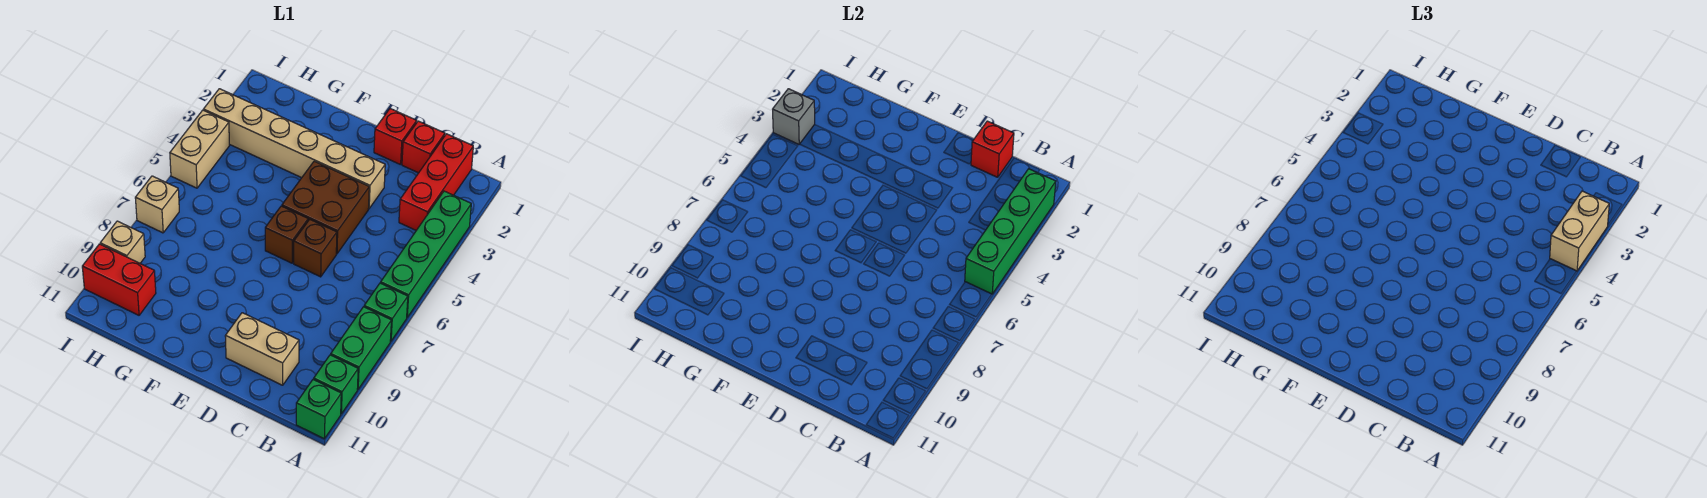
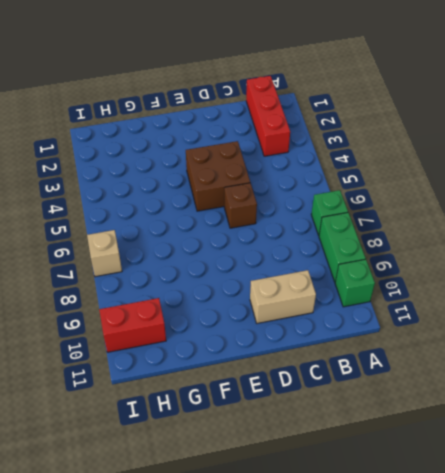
none -> green brick A3:A6 level 1
none -> green brick A11 level 1
none -> red brick C1 level 1

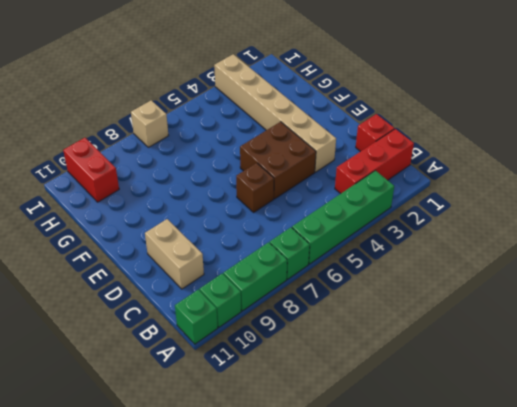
none -> red brick D1 level 1
none -> brown brick E6 level 1
none -> tan brick I4:I5 level 1

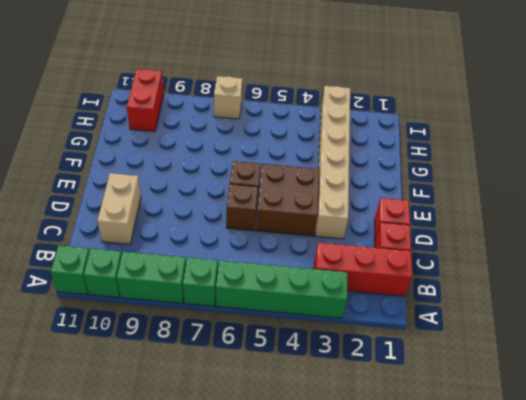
none -> tan brick I4:I5 level 1
none -> tan brick I9 level 1
none -> green brick A2:A5 level 2

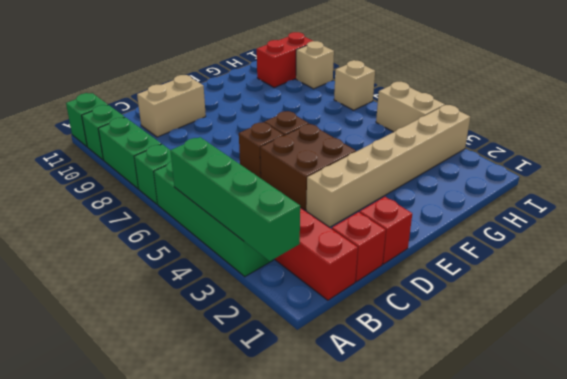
none -> red brick C1 level 2
none -> grey brick I3 level 2
none -> tan brick A3:A4 level 3

